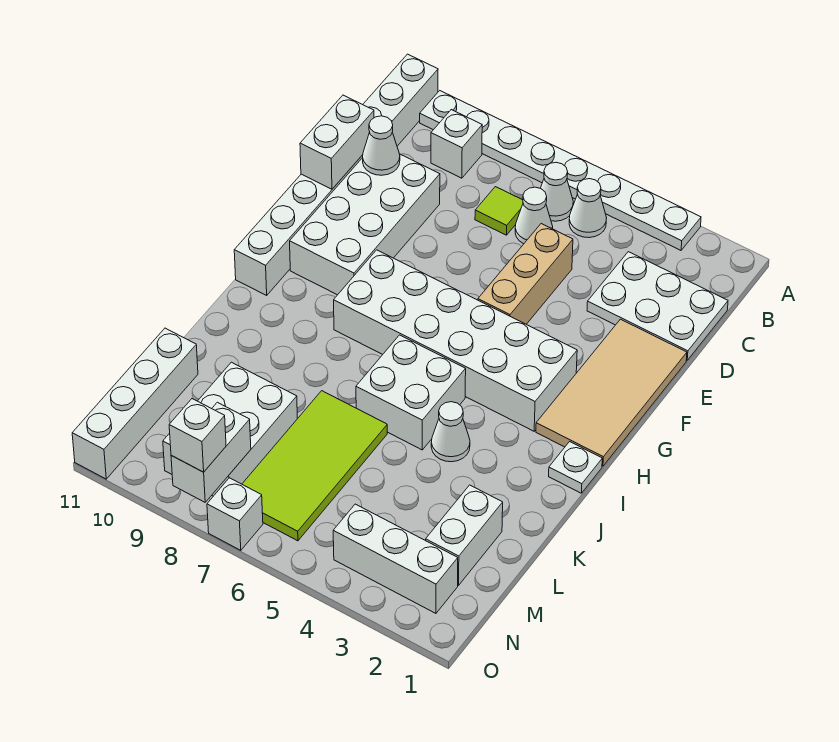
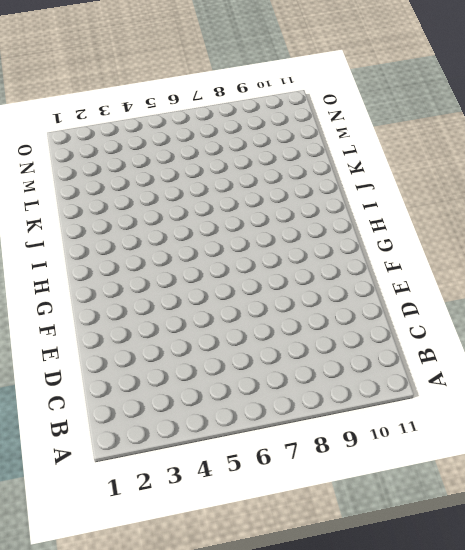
none -> white plate A3:A10 level 1
none -> white brick A11:H11 level 1
none -> white cone B5 level 1

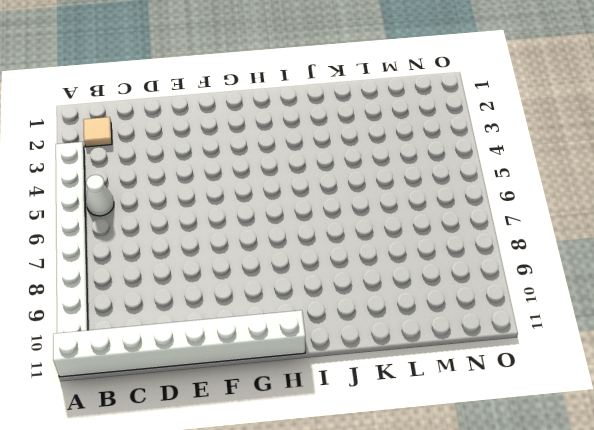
tan tile B2 level 1 -> none
none -> white cone B6 level 1
none -> white brick B9 level 1
none -> white plate C1:D3 level 1

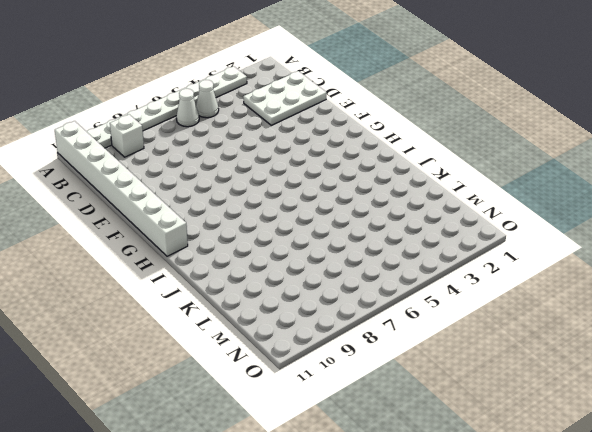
none -> white cone C6 level 1
none -> lime tile C7 level 1
none -> tan brick D5:F5 level 1

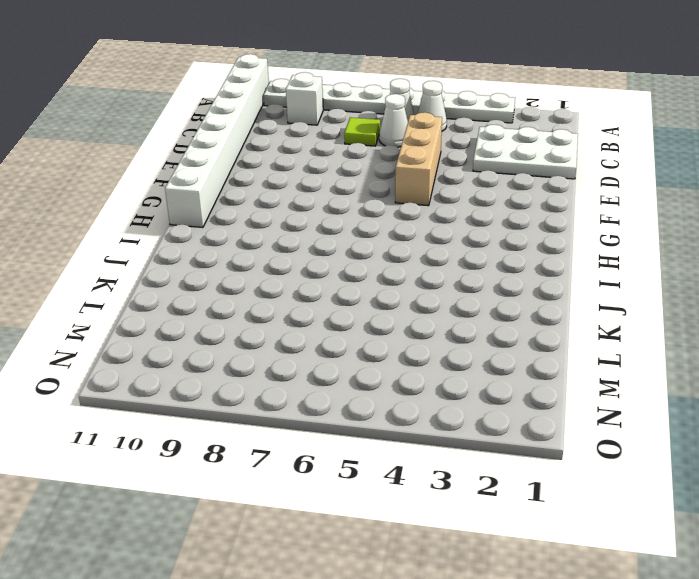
none -> white brick D9:G10 level 1
none -> tan tile E1:H2 level 1
none -> white brick G3:H8 level 1

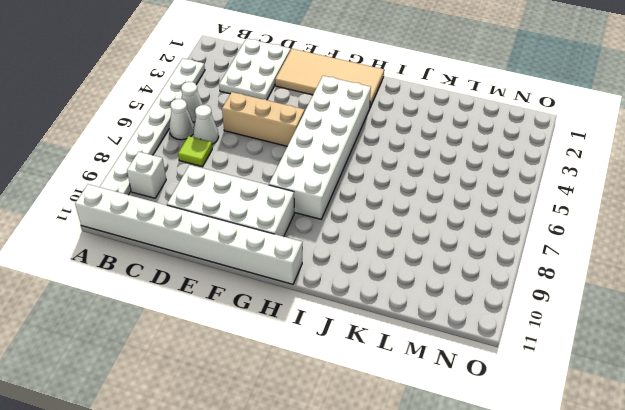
none -> white plate I1 level 1
none -> white brick I5:J6 level 1
none -> white cone J4 level 1

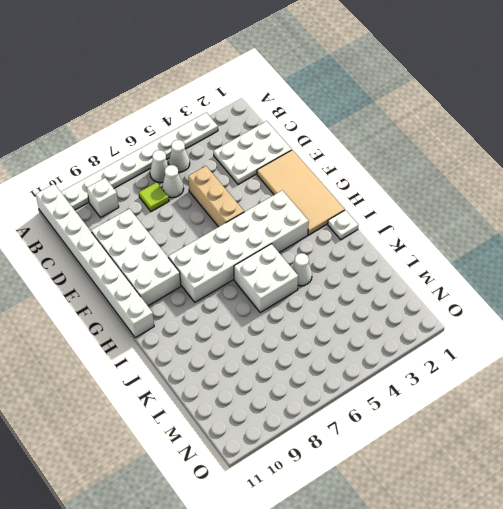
none -> lime tile K6:N7 level 1
none -> white brick L2:M2 level 1
none -> white brick L8:N9 level 1

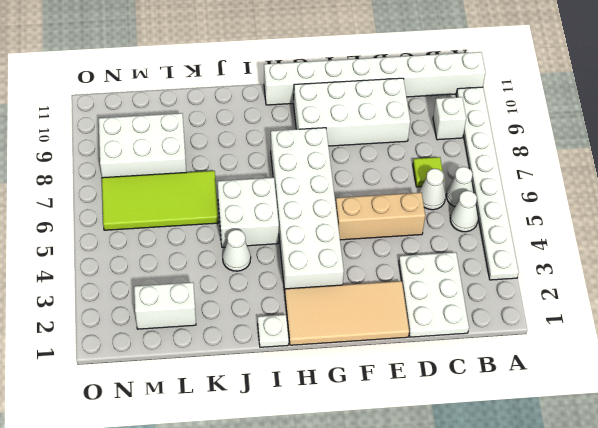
none -> white brick L11:O11 level 1
none -> white brick N2:N4 level 1
none -> white brick O7 level 1

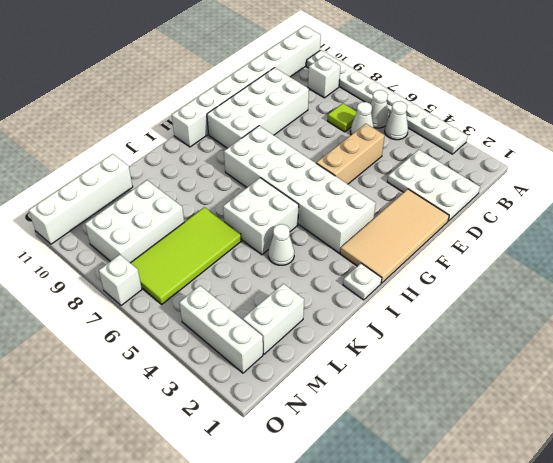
none -> white cone D10 level 2
none -> white brick D11:E11 level 2
none -> white brick N8:O8 level 2

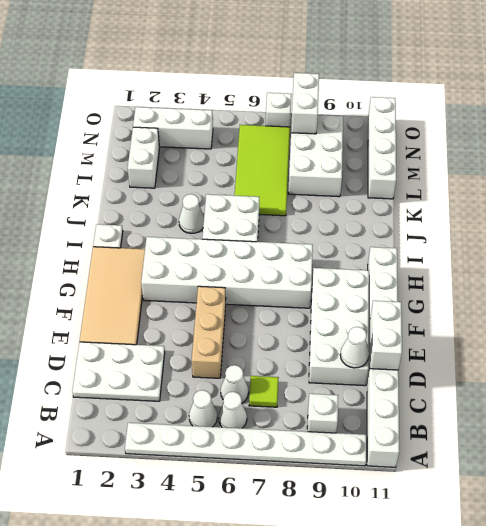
none -> white brick O8 level 3

